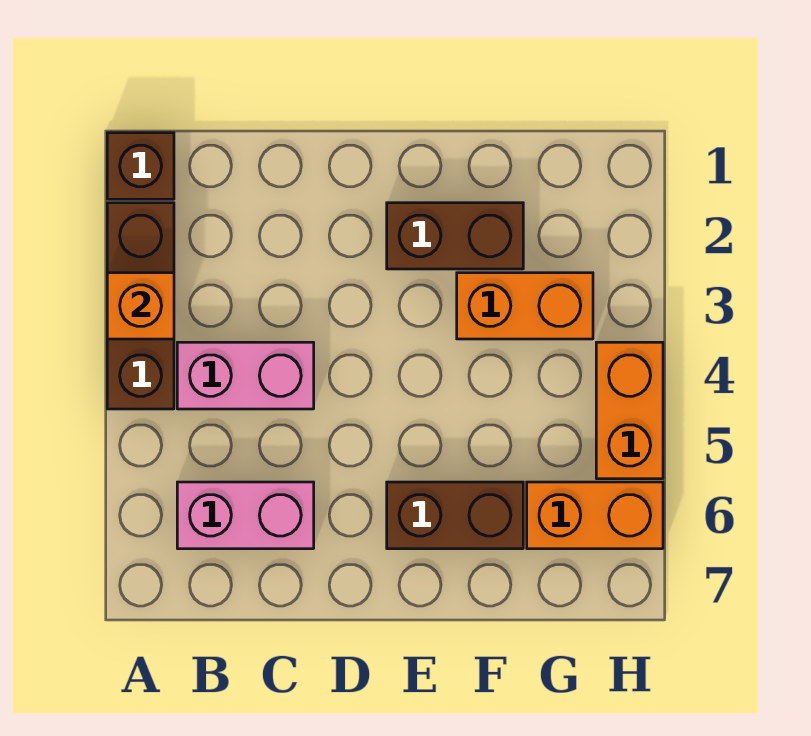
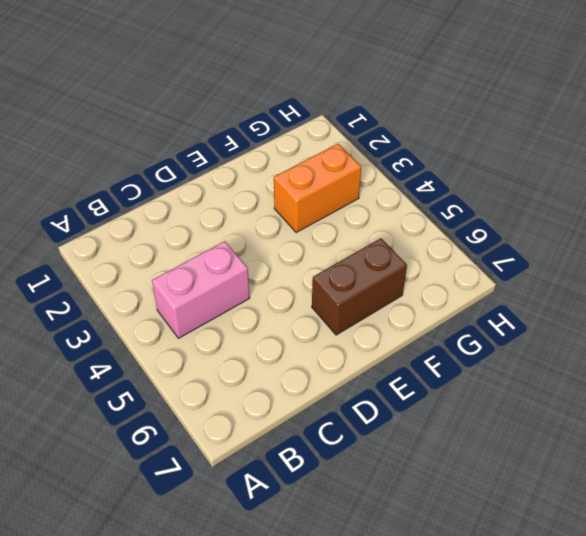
none -> brown brick A1 level 1
none -> brown brick A2:A4 level 1

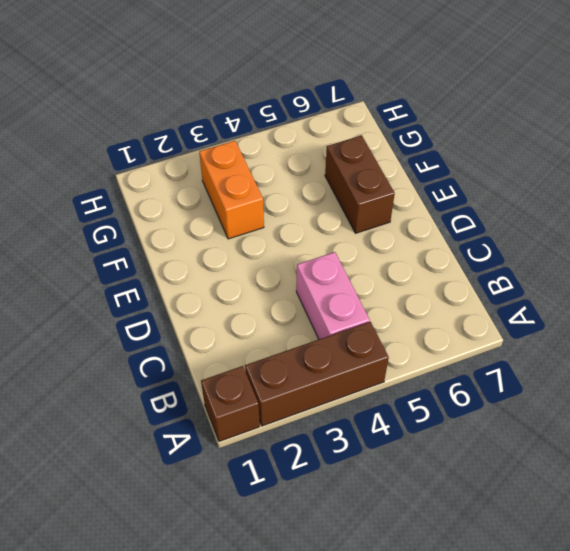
none -> pink brick B6:C6 level 1
none -> brown brick E2:F2 level 1

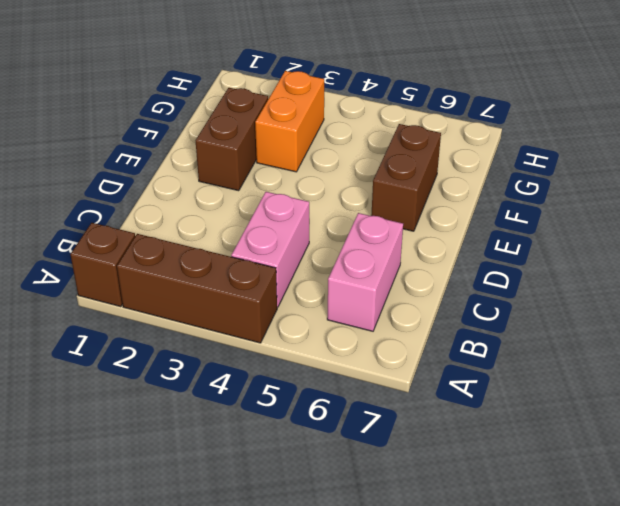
none -> orange brick G6:H6 level 1
none -> orange brick H4:H5 level 1

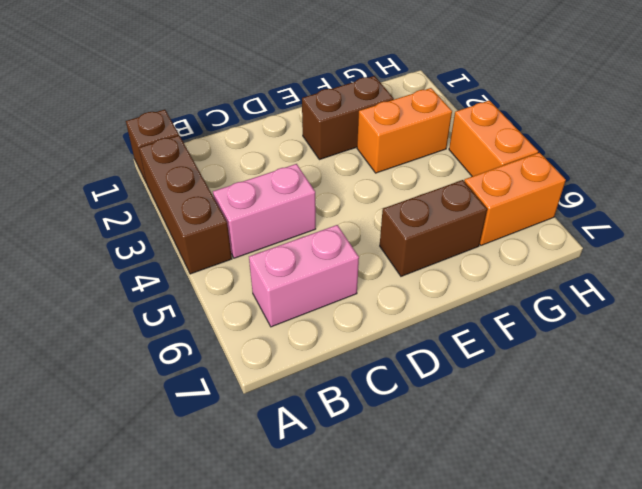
none -> orange brick A3 level 2

